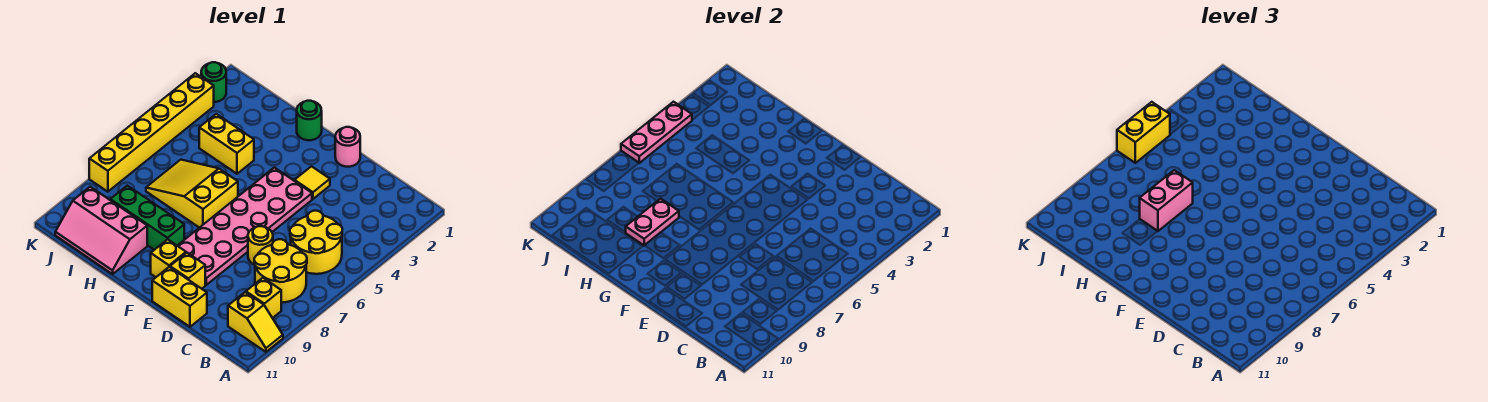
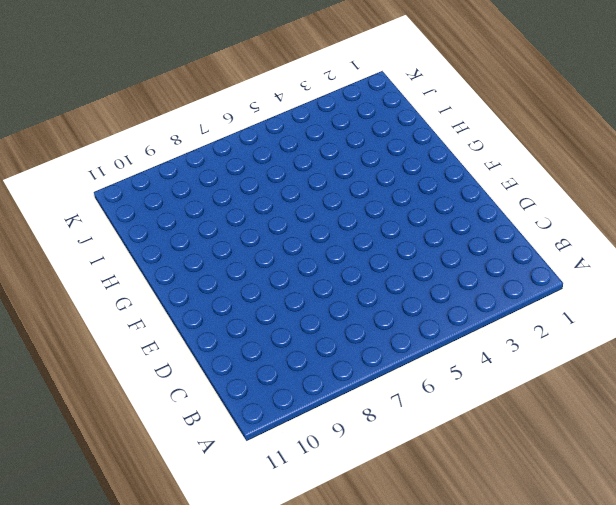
none -> yellow slope A10:B10 level 1 top B
none -> yellow round brick B5:C6 level 1
none -> yellow round brick B7:C8 level 1

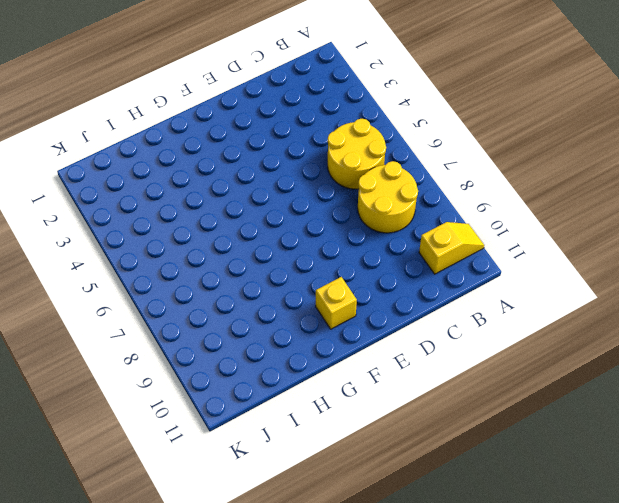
none -> yellow brick B9 level 1
none -> yellow round brick D7 level 1
none -> yellow brick D11:E11 level 1

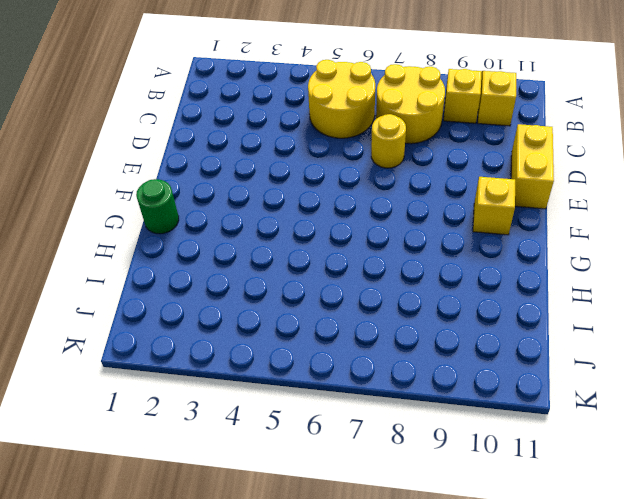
none -> pink round brick E1 level 1
none -> yellow tile E3 level 1
none -> pink plate E4:F9 level 1

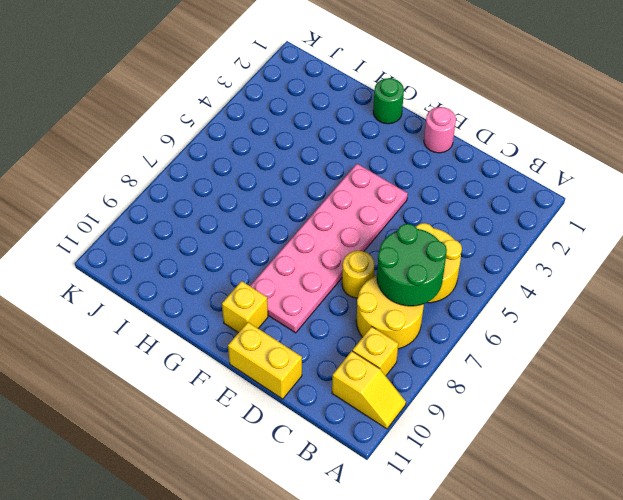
green round brick B6:C7 level 2 -> none
none -> yellow tile E3 level 1
none -> yellow brick E10 level 1
none -> yellow slope G6:I7 level 1 top G

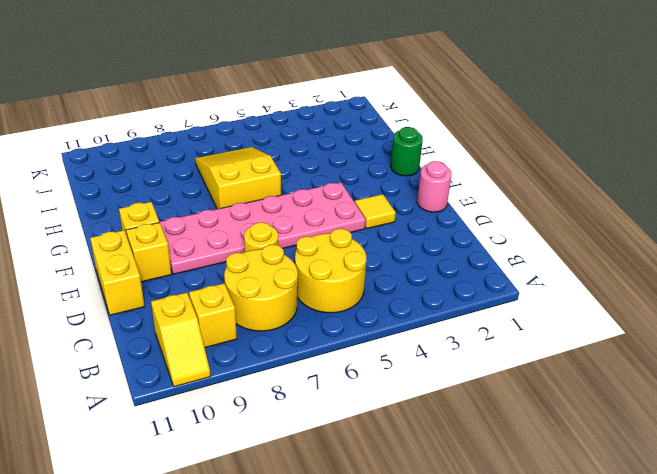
none -> green brick G9:I9 level 1
none -> yellow brick H4:I4 level 1
none -> pink slope H10:J11 level 1 top 10

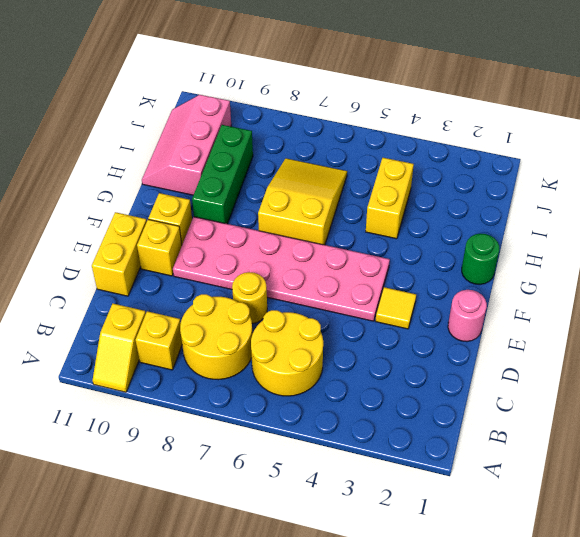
none -> green round brick K2 level 1
none -> yellow brick K3:K8 level 1
none -> pink plate H8:H9 level 2

